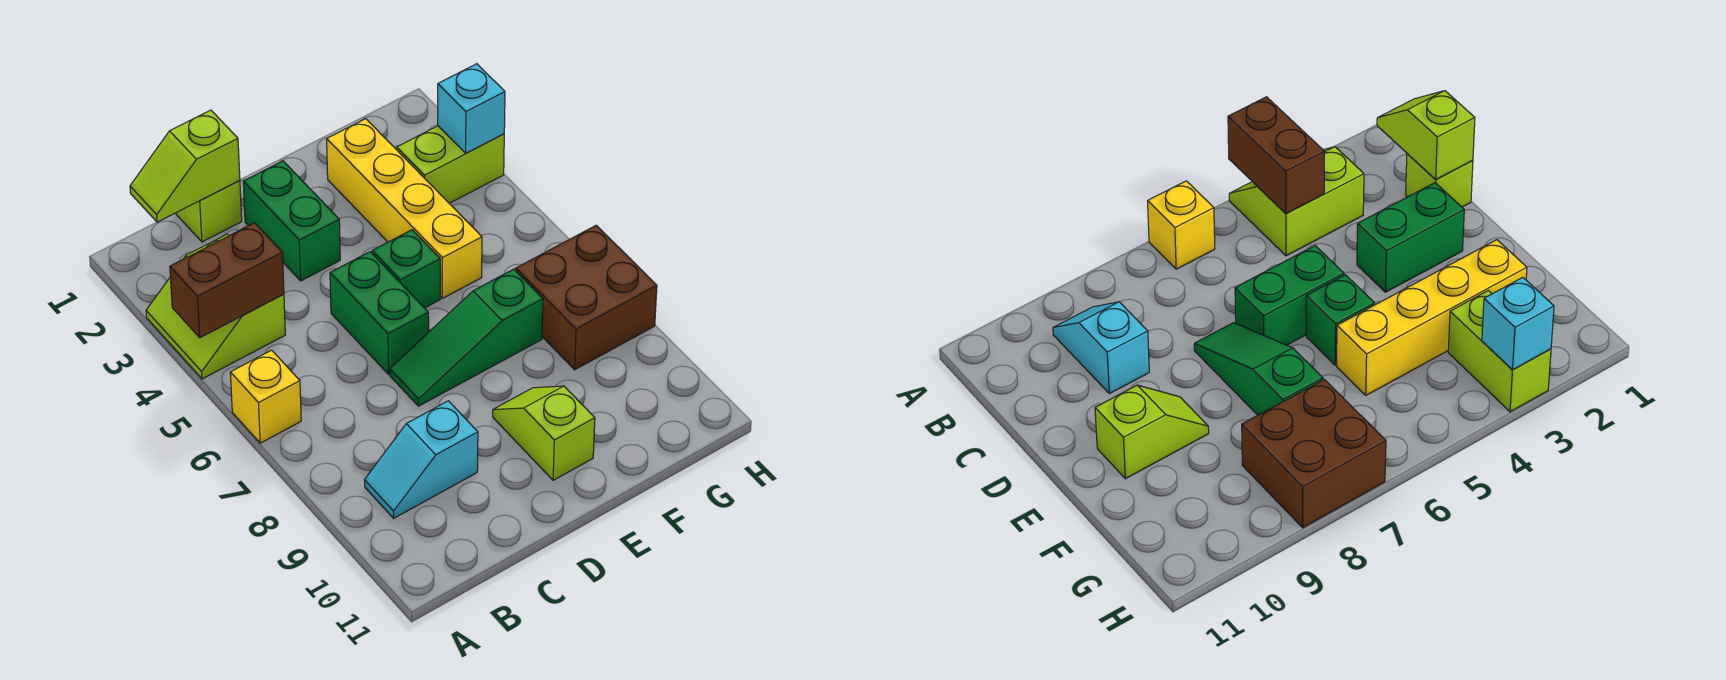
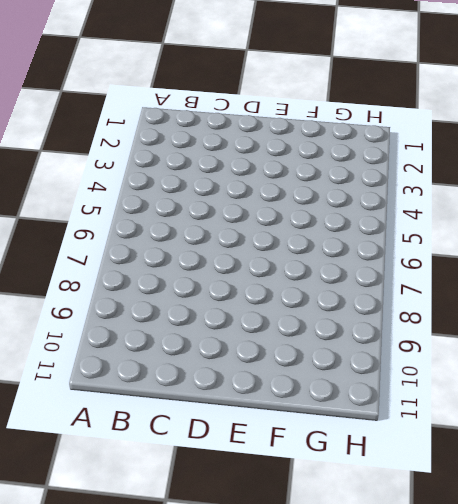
none -> lime slope A3:B4 level 1 top B
none -> yellow brick A6 level 1
none -> cyan slope B9:C9 level 1 top C

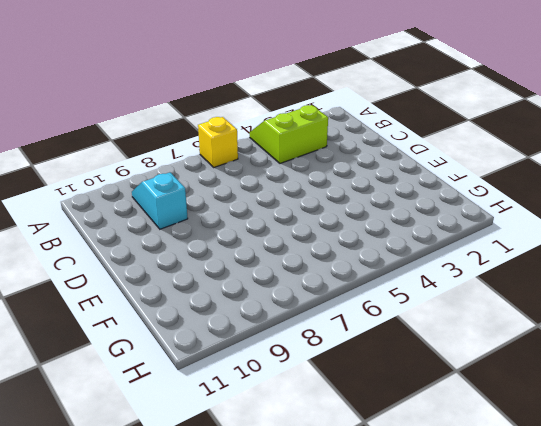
none -> lime brick C1 level 1
none -> green brick D2:D3 level 1
none -> green brick D5:D6 level 1

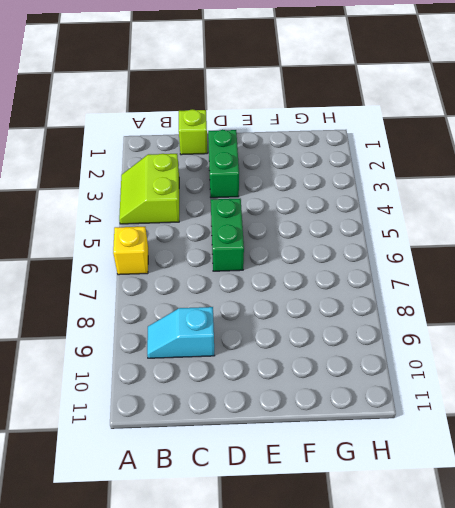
none -> green slope D7:F7 level 1 top F
none -> green brick E5 level 1
none -> lime slope E9:E10 level 1 top 10

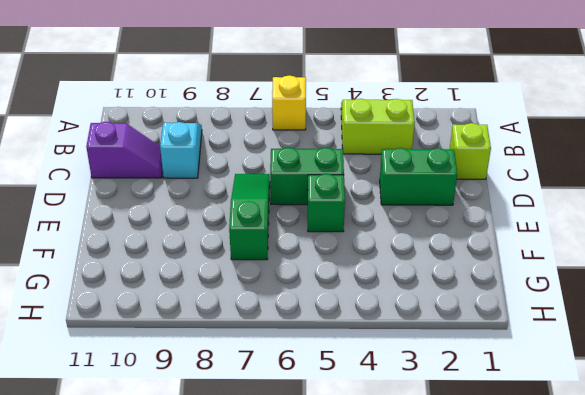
purple slope C10:C11 level 1 top 11 -> none
none -> lime slope E9:E10 level 1 top 10
none -> yellow brick F2:F5 level 1
none -> lime brick G3:H3 level 1

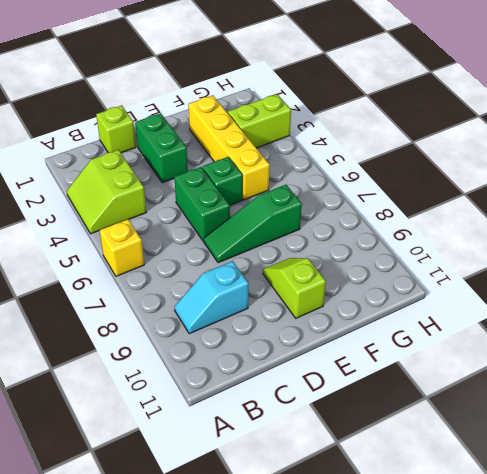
none -> brown brick G7:H8 level 1
none -> brown brick A4:B4 level 2
none -> lime slope B1:C1 level 2 top C

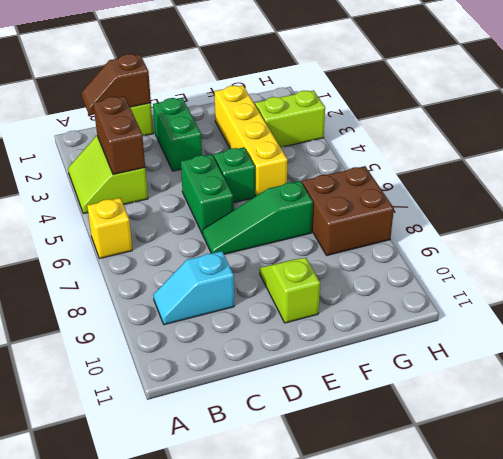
brown slope B1:C1 level 2 top C -> lime slope B1:C1 level 2 top C
brown brick B3:B4 level 2 -> brown brick A4:B4 level 2
none -> cyan brick H3 level 2

